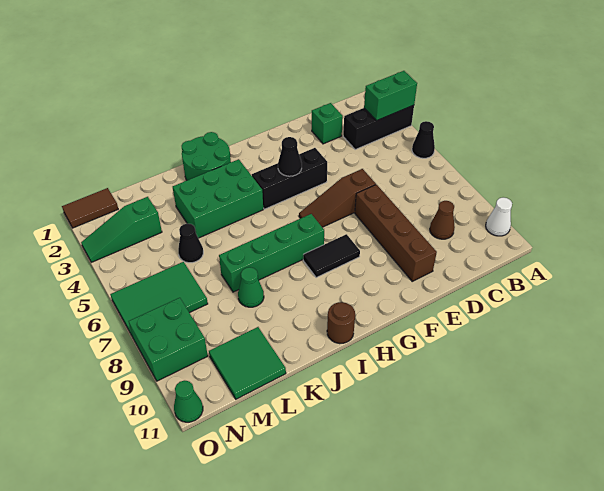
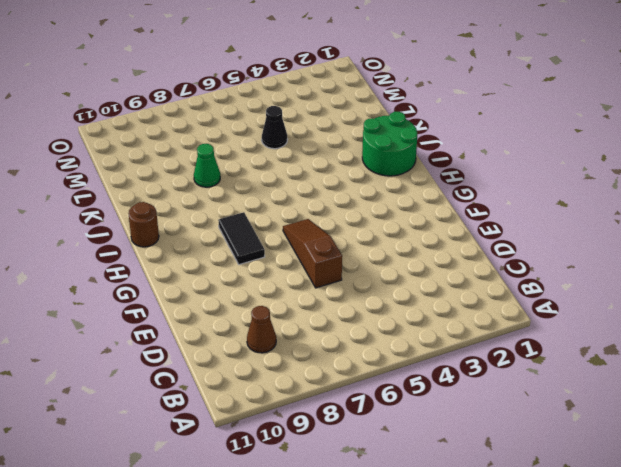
none -> black brick A3:C3 level 1
none -> black cone A5 level 1
none -> white cone A10 level 1

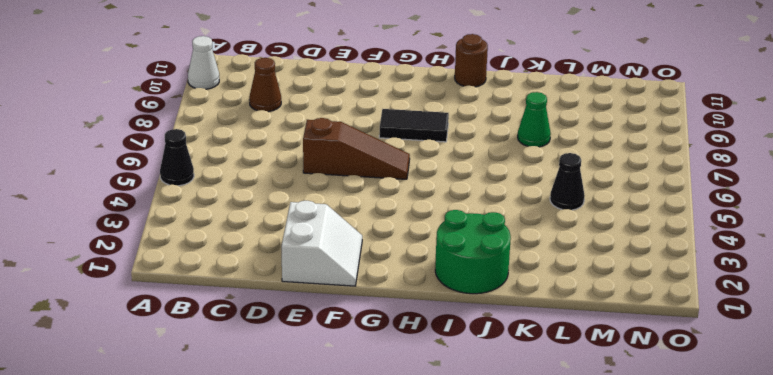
white slope E1:F2 level 1 top E -> none
none -> black brick A3:C3 level 1
none -> green brick D2 level 1
none -> brown brick E7:E10 level 1

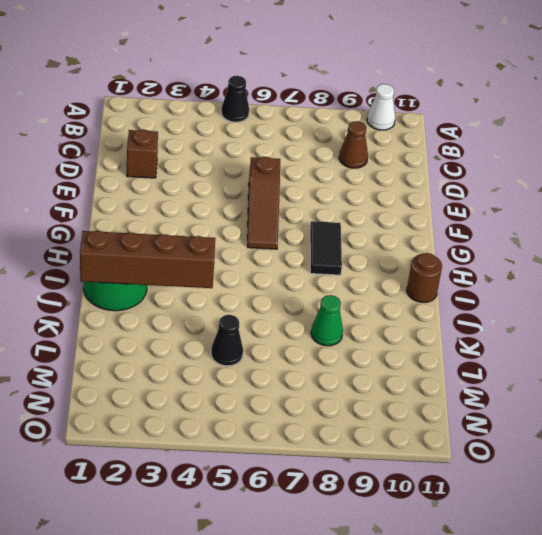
brown brick D2 level 1 -> green brick D2 level 1
brown brick J1:J4 level 2 -> brown brick E7:E10 level 1
none -> black brick A3:C3 level 1
none -> black brick F4:H4 level 1
none -> green brick H7:K7 level 1

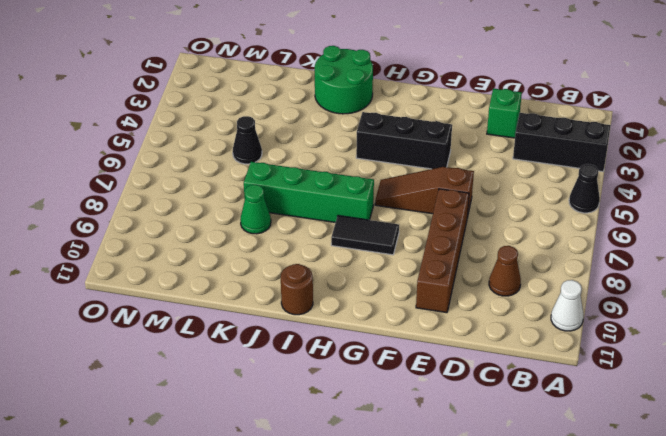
none -> green brick I3:K4 level 1
none -> green tile L10:M11 level 1
none -> green slope M3:O3 level 1 top M

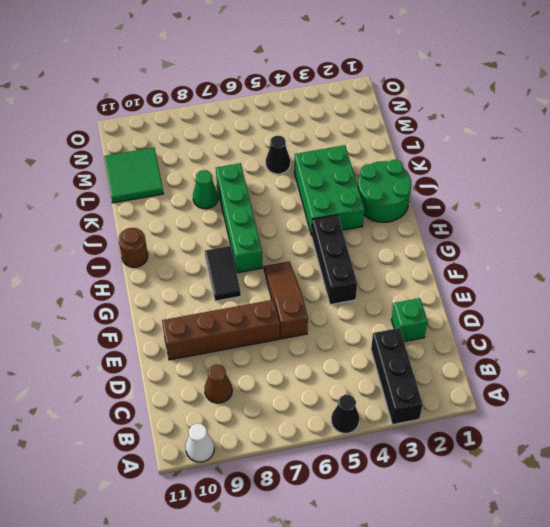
none -> green slope M3:O3 level 1 top M
none -> green tile M6:O7 level 1
none -> brown tile N1:O1 level 1

